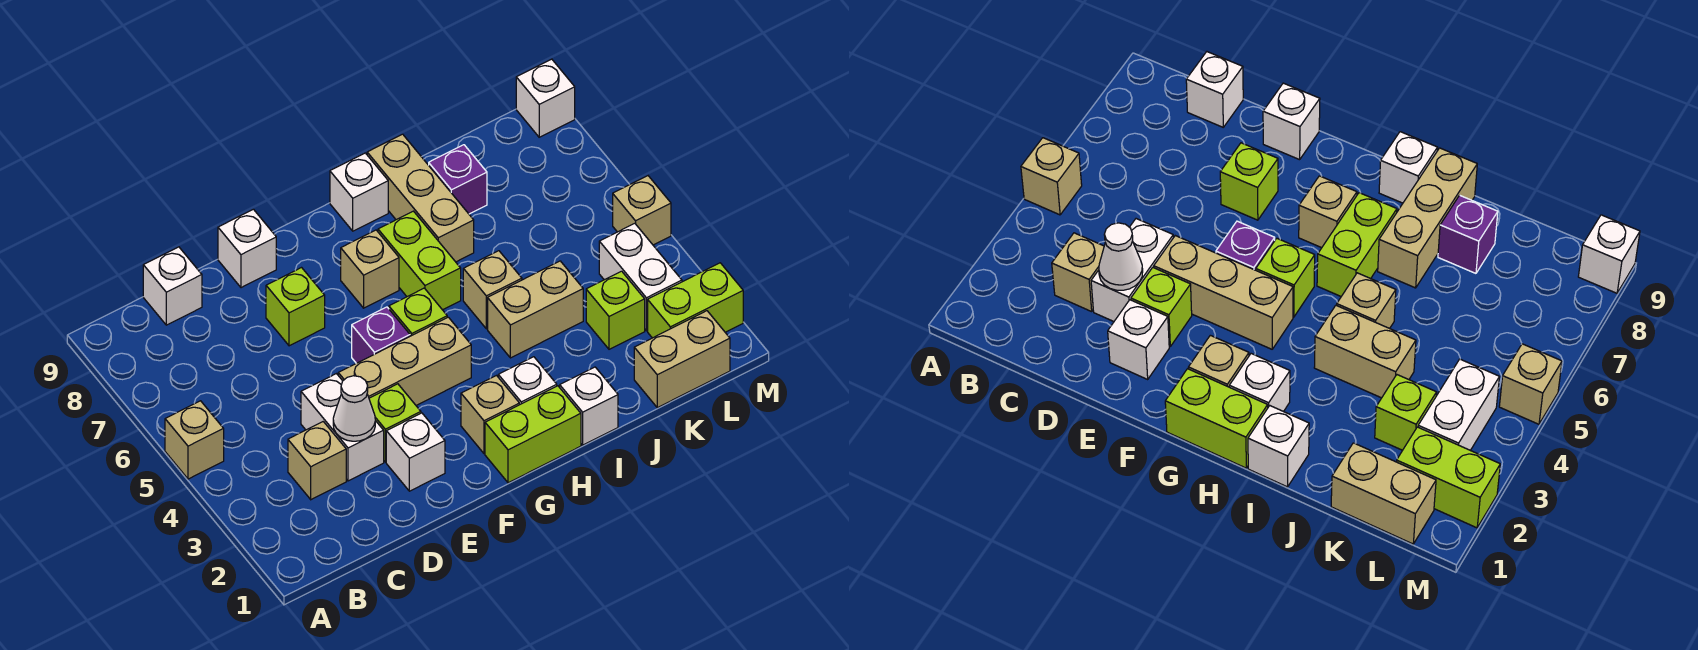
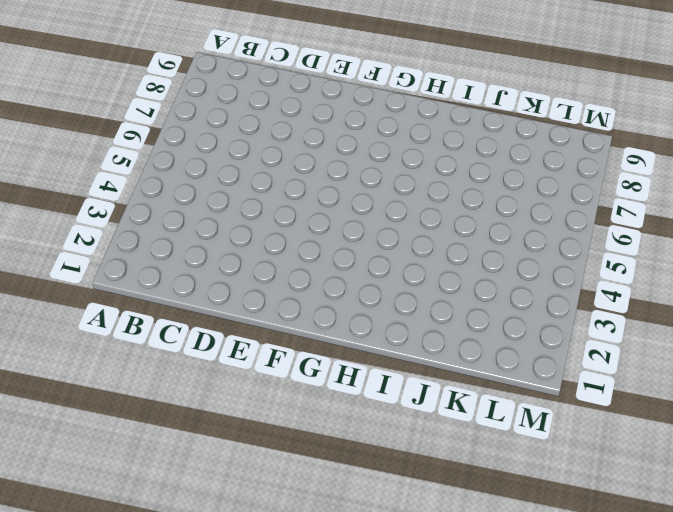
none -> tan brick A5 level 1
none -> tan brick C3 level 1
none -> white brick C9 level 1

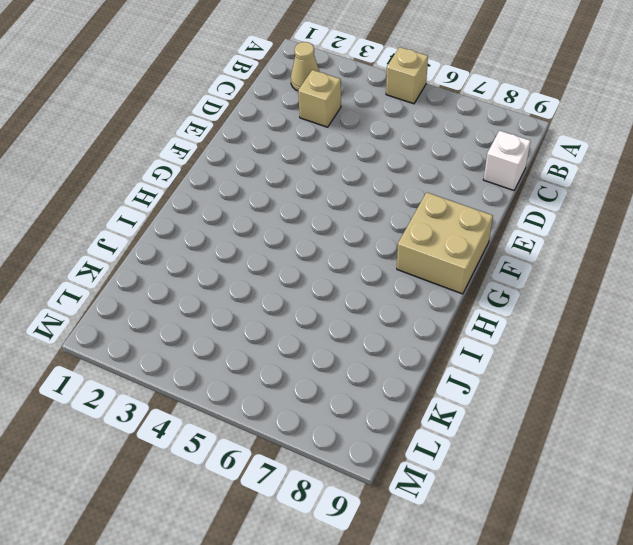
tan cone B2 level 1 -> none
tan brick F8:G9 level 1 -> none
none -> white brick D3:D4 level 1
none -> white brick E2 level 1
none -> lime brick E3 level 1

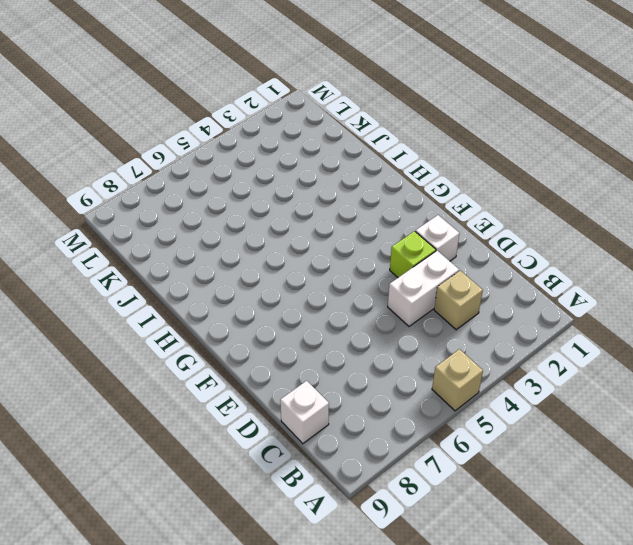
none -> tan brick E4:G4 level 1
none -> lime brick E7 level 1
none -> white brick E9 level 1

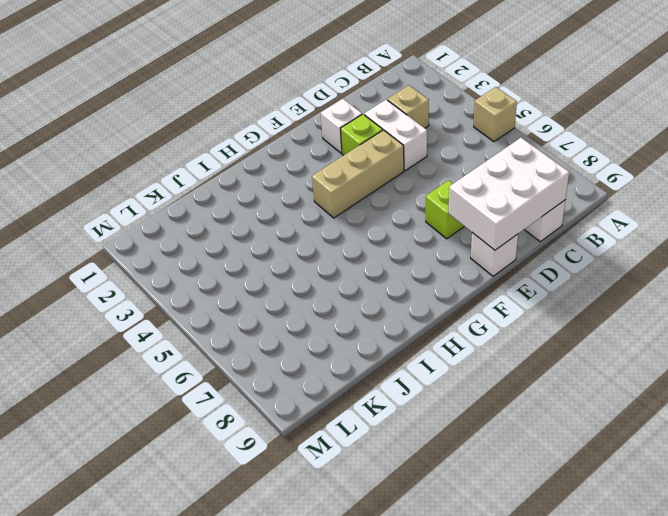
white brick C8:E9 level 2 -> none
none -> purple brick F5 level 1
none -> lime brick G1:H1 level 1
none -> tan brick G2 level 1

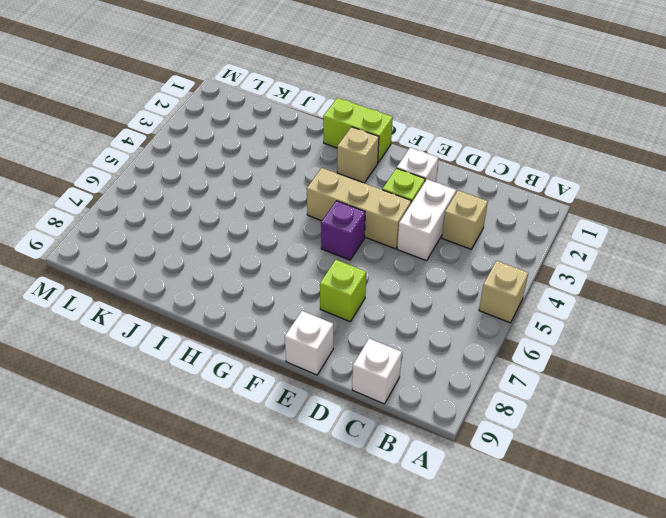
none -> lime brick G5 level 1
none -> tan brick G7 level 1
none -> white brick H2 level 1

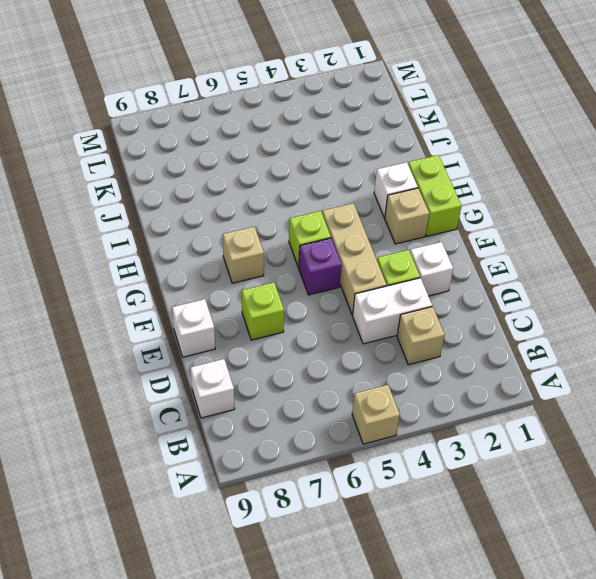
none -> lime brick H6:H7 level 1
none -> white brick H9 level 1
none -> white brick I1 level 1

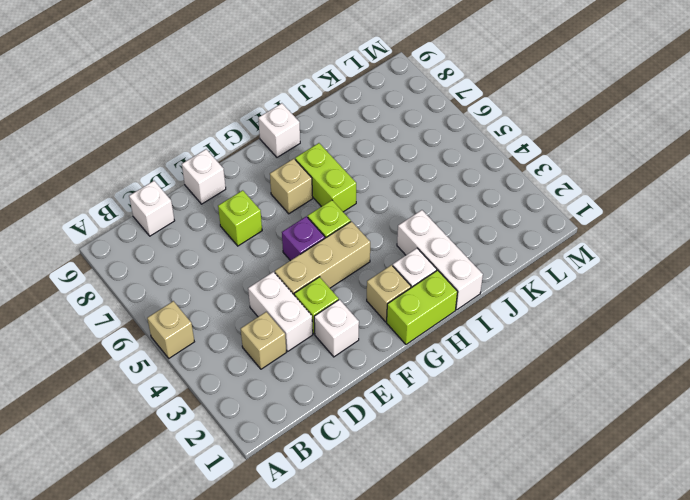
white brick I1:I3 level 1 -> white brick I1 level 1
none -> tan brick I4:J4 level 1
none -> tan brick I5 level 1
none -> tan brick I7:I9 level 1

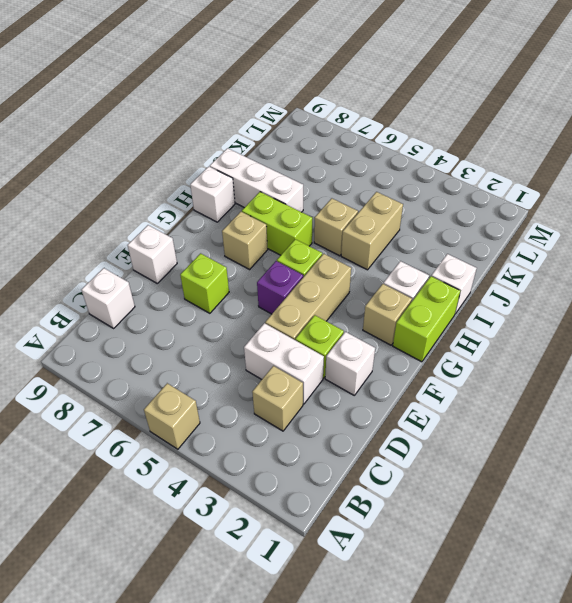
white brick I7:I9 level 1 -> tan brick I7:I9 level 1
none -> purple brick J8 level 1
none -> tan brick K1:L1 level 1
none -> lime brick K3 level 1

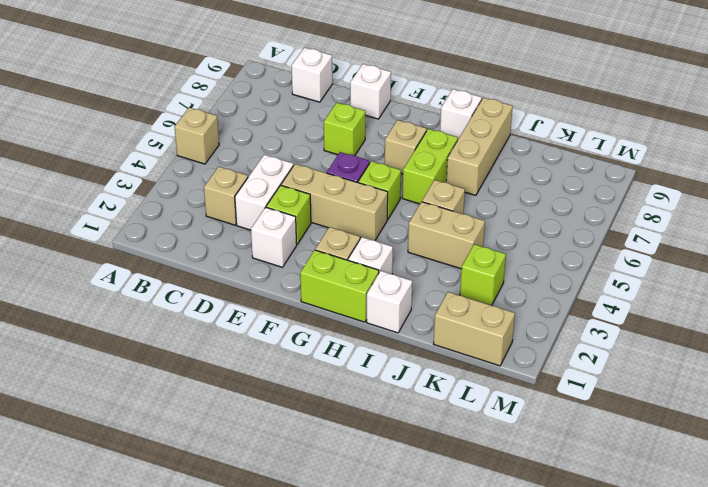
none -> purple brick J8 level 1
none -> lime brick L2:M2 level 1
none -> white brick L3:L4 level 1

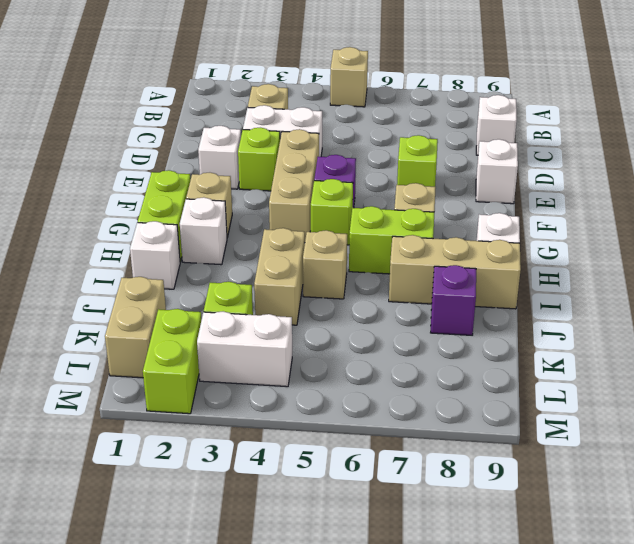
none -> tan brick M5 level 1
none -> white brick M9 level 1
none -> white cone D3 level 2

